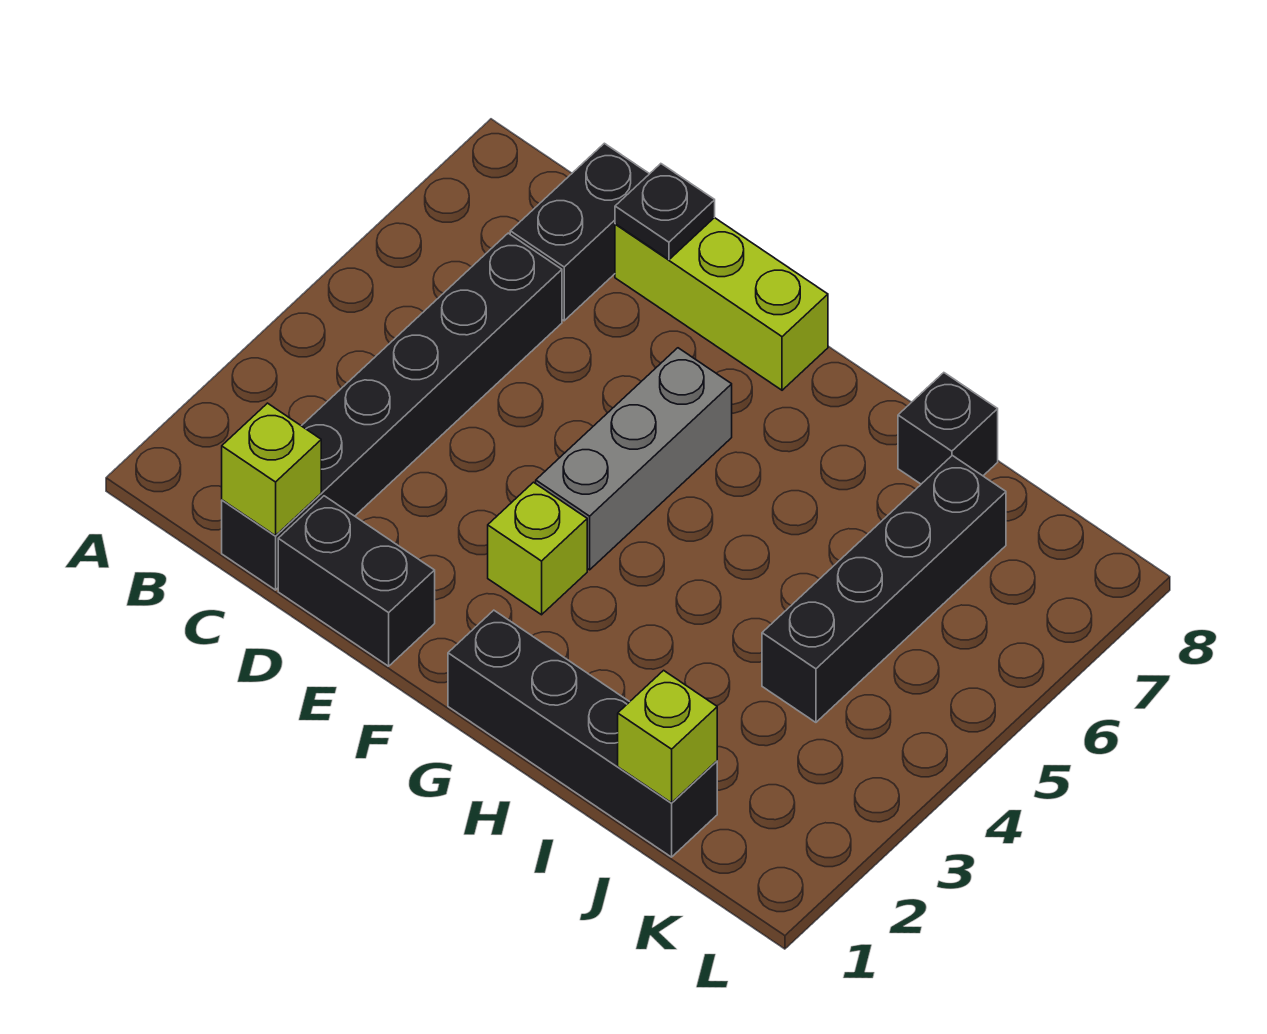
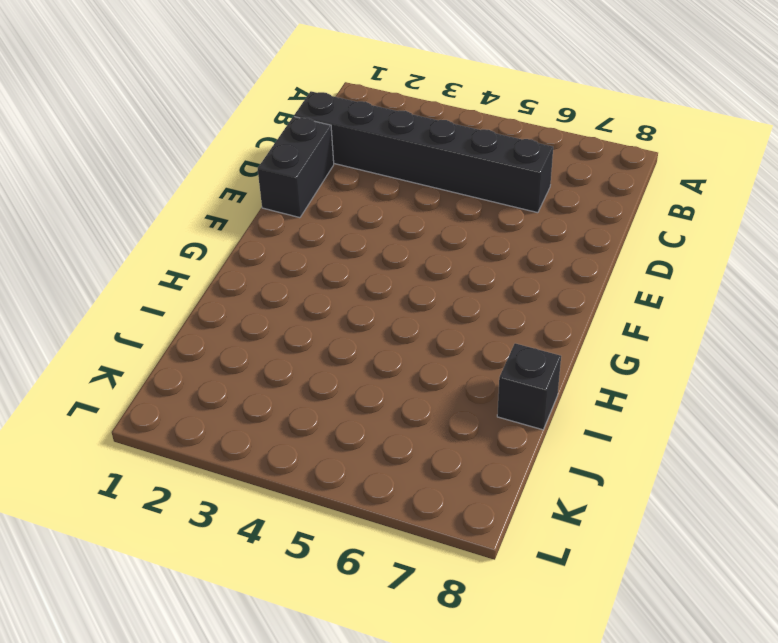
none -> black brick C7:C8 level 1
none -> lime brick D8:F8 level 1
none -> lime brick F3 level 1

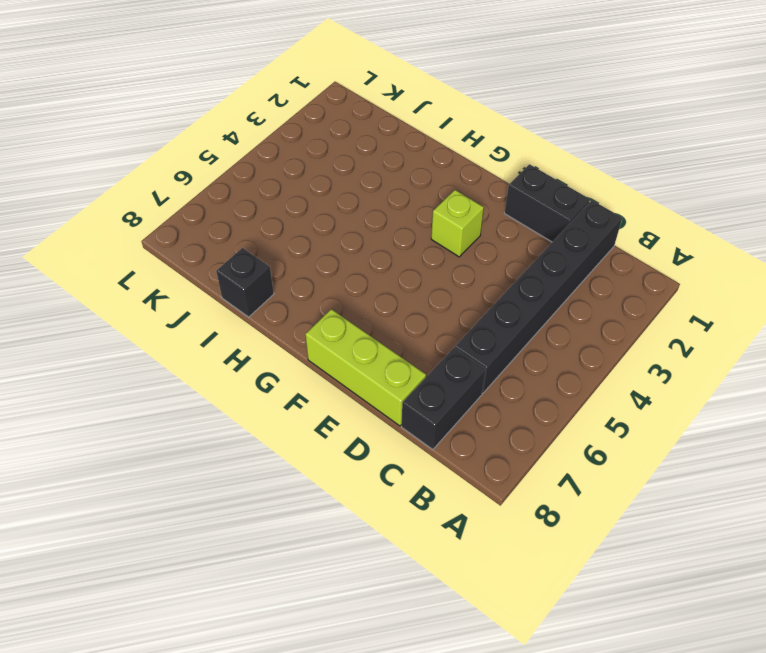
none -> grey brick F4:F6 level 1
none -> black brick G1:J1 level 1
none -> black brick J4:J7 level 1

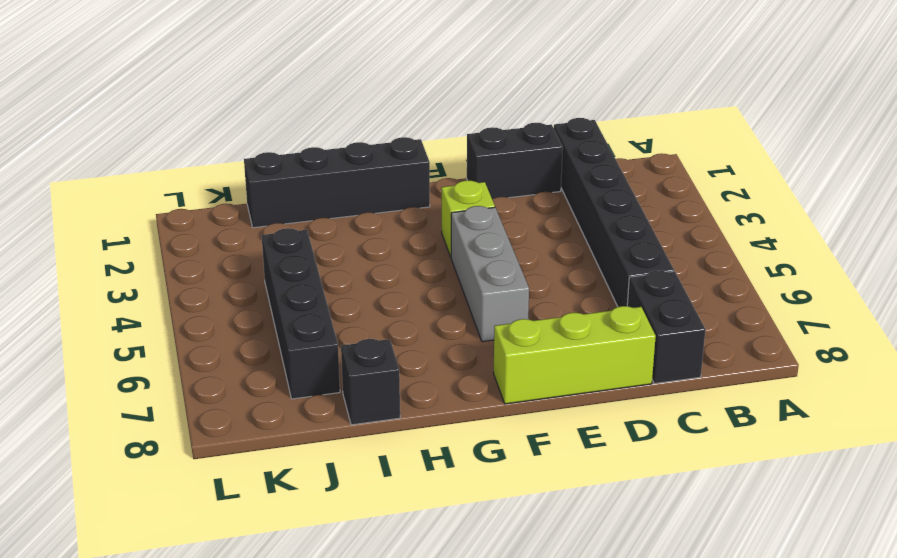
none -> lime brick C1 level 2
none -> black plate D8 level 2
none -> lime brick J1 level 2

